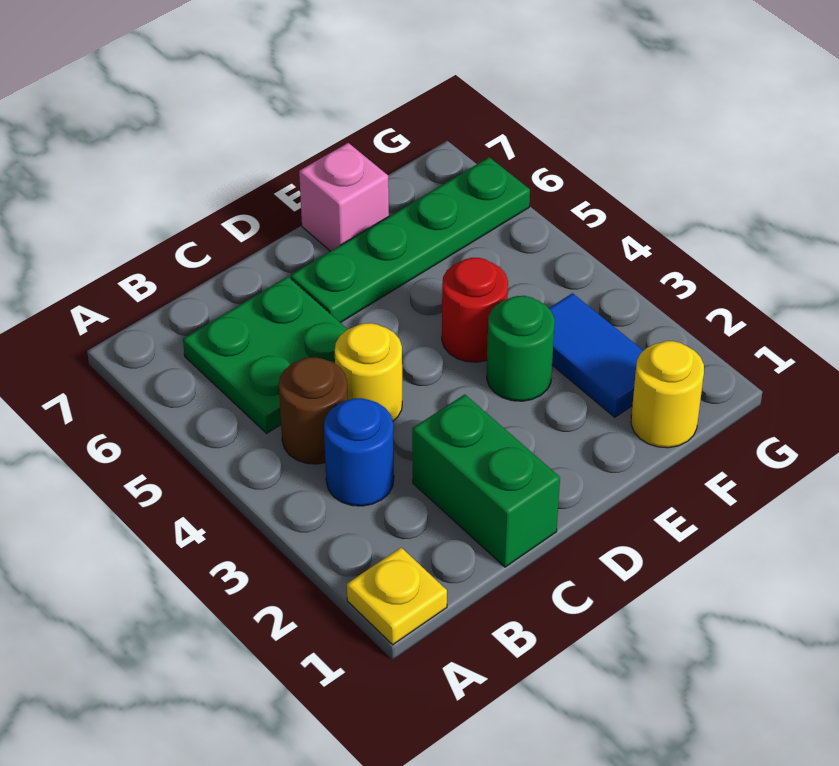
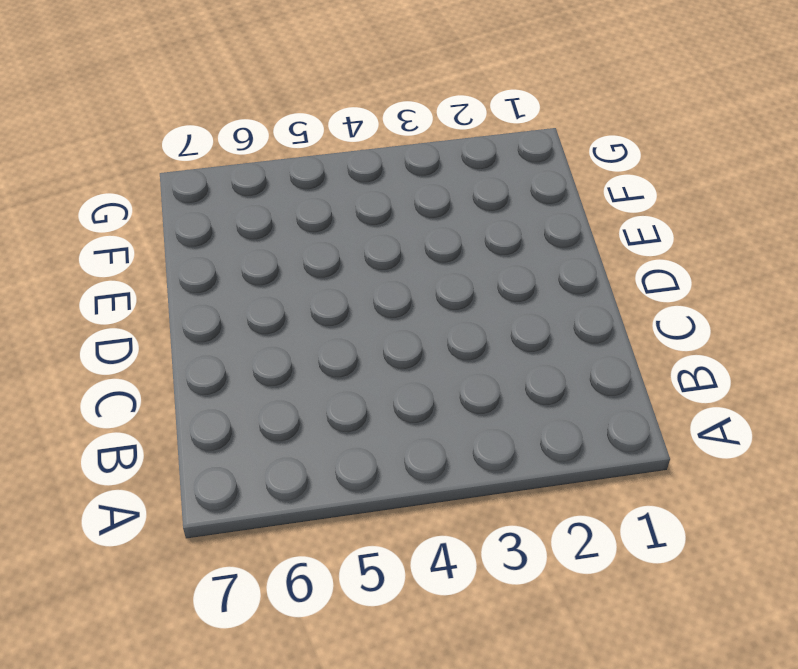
none -> yellow plate A1 level 1
none -> blue round brick B3 level 1
none -> brown round brick B4 level 1

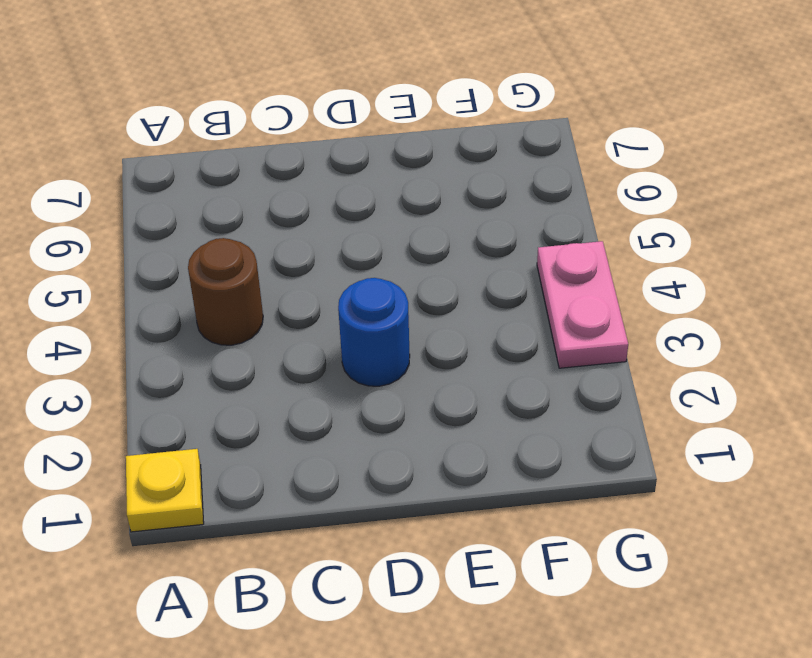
blue round brick D3 level 1 -> blue round brick B3 level 1
pink plate G3:G4 level 1 -> none
none -> green plate B5:C6 level 1
none -> green brick C1:C2 level 1
none -> yellow round brick C4 level 1

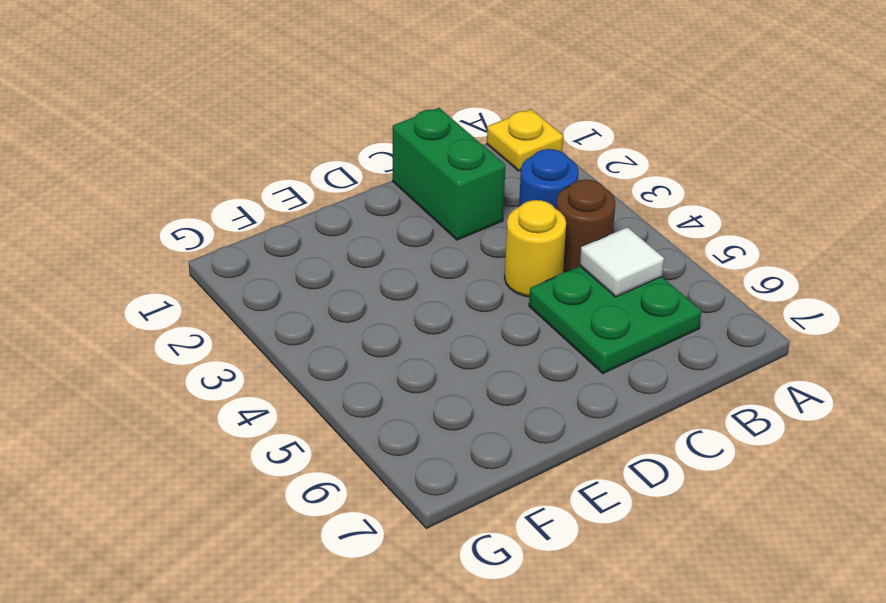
white tile B5 level 2 -> none
none -> green plate D6:G6 level 1
none -> green round brick E3 level 1
none -> red round brick E4 level 1

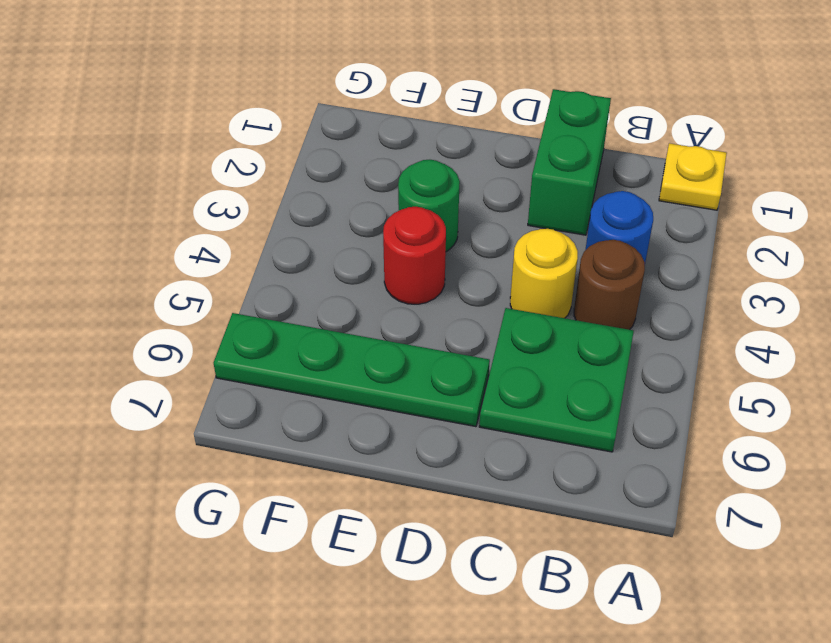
none -> pink brick E7 level 1
none -> yellow round brick F1 level 1
none -> blue tile F2:F3 level 1

